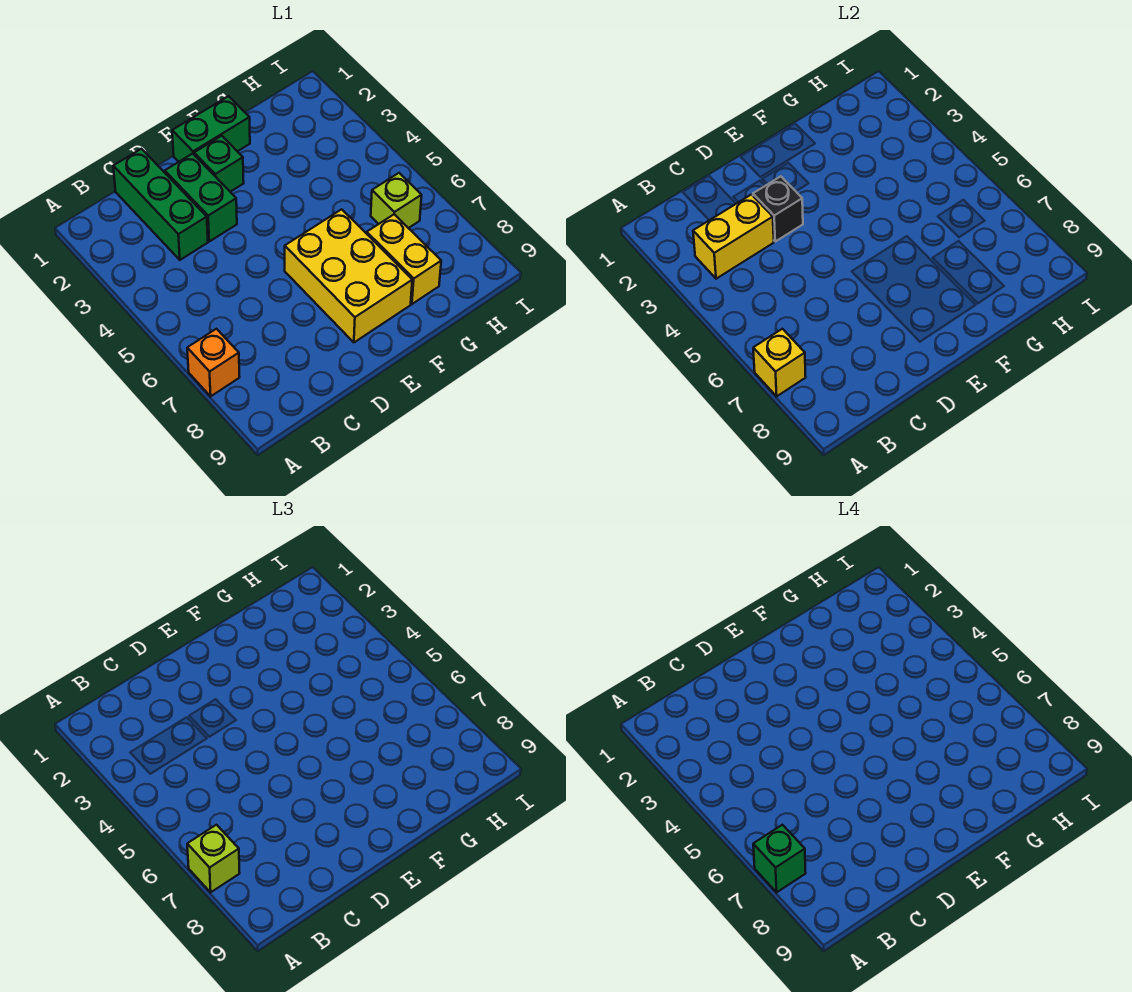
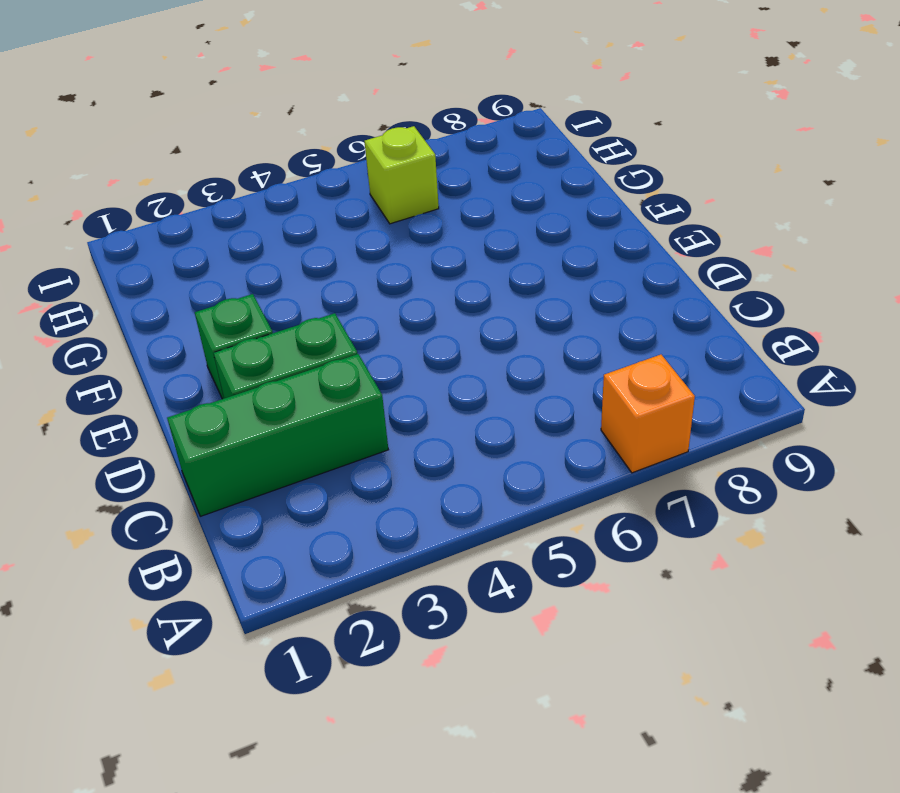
none -> green brick E1:F1 level 1
none -> yellow brick E6:F8 level 1
none -> yellow brick G7:G8 level 1

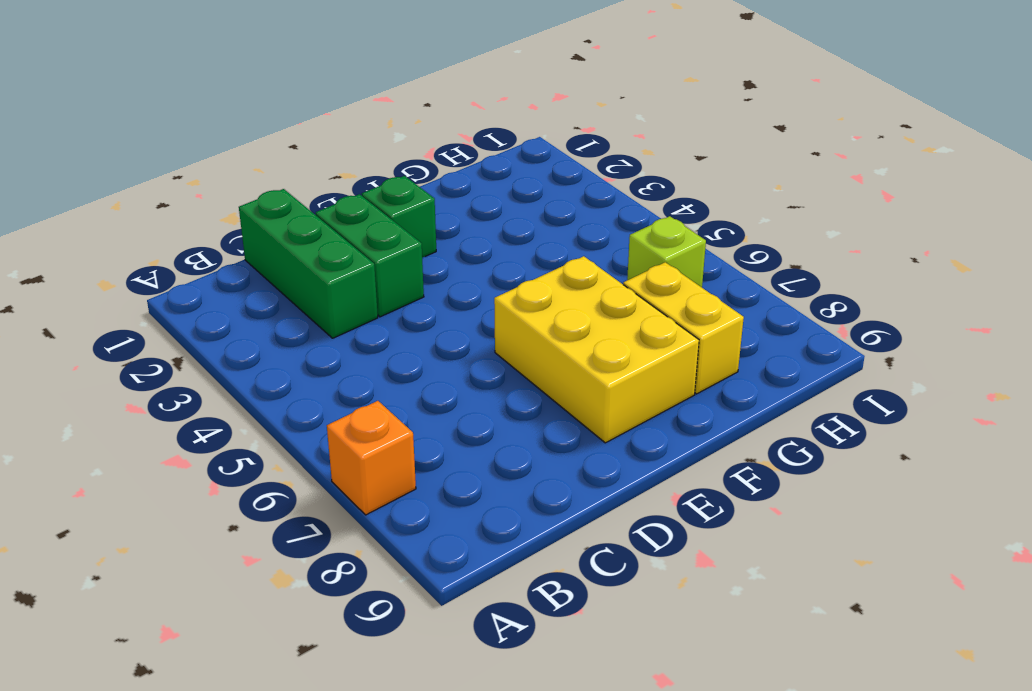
none -> green brick E1:F1 level 1
none -> yellow brick A7 level 2
none -> yellow brick B3:C3 level 2

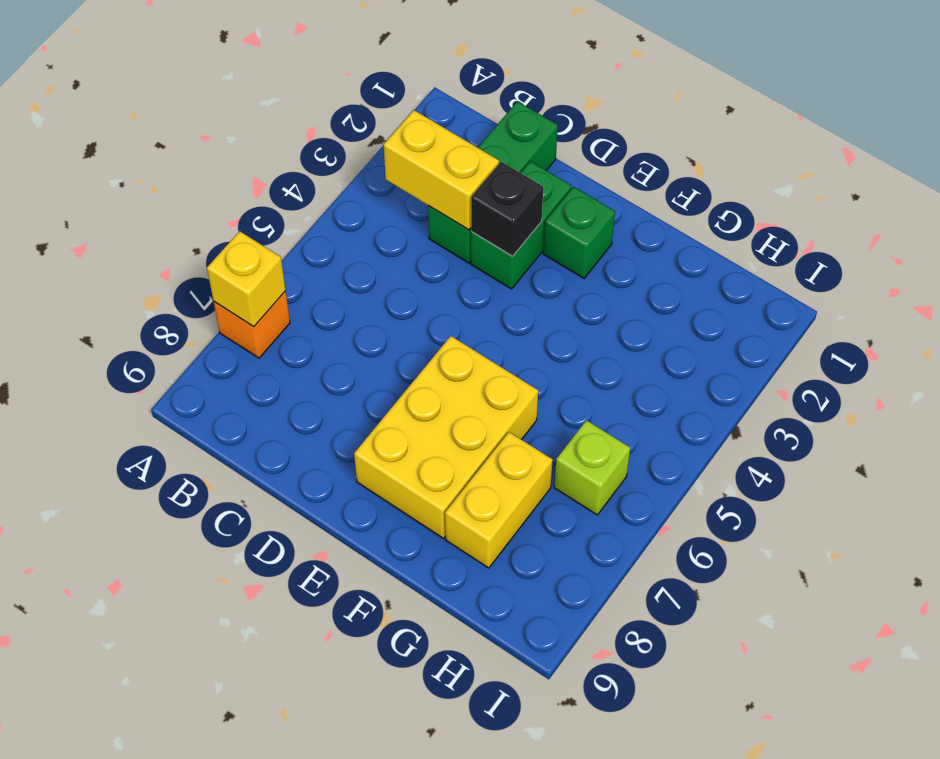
none -> green brick E1:F1 level 1
none -> lime brick A7 level 3
none -> green brick A7 level 4

